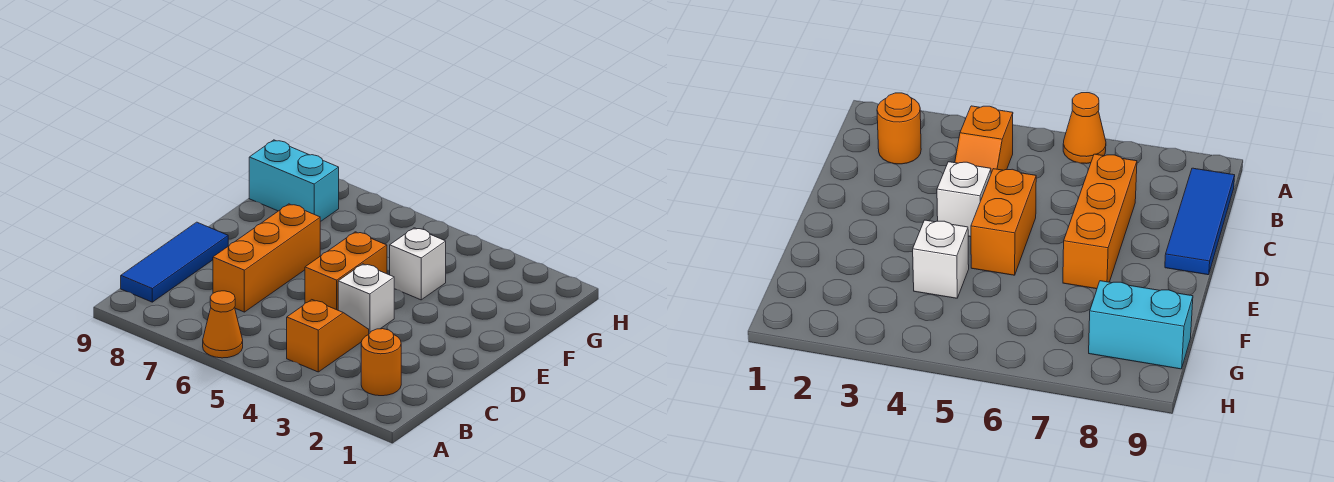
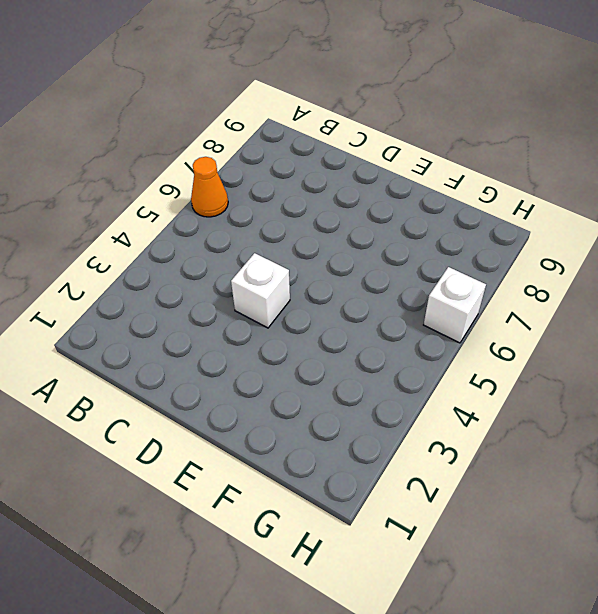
white brick H6 level 1 -> white brick F4 level 1
none -> orange round brick B2 level 1
none -> orange slope B4:C4 level 1 top B

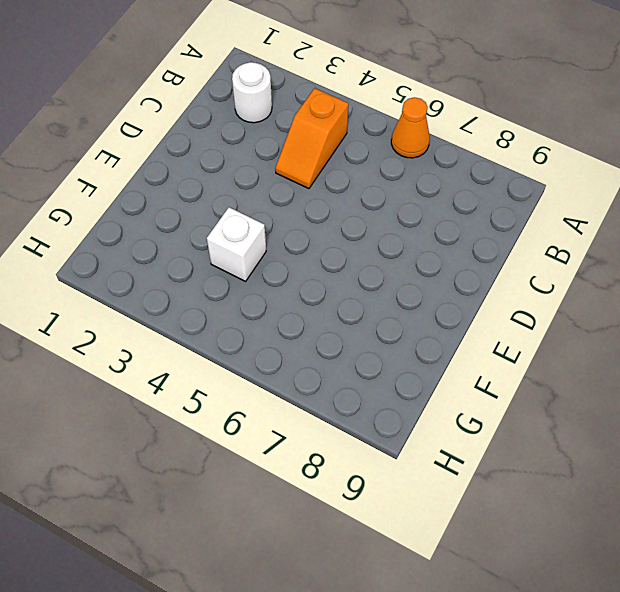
white round brick B2 level 1 -> orange round brick B2 level 1
none -> blue tile B9:D9 level 1
none -> orange brick C7:E7 level 1

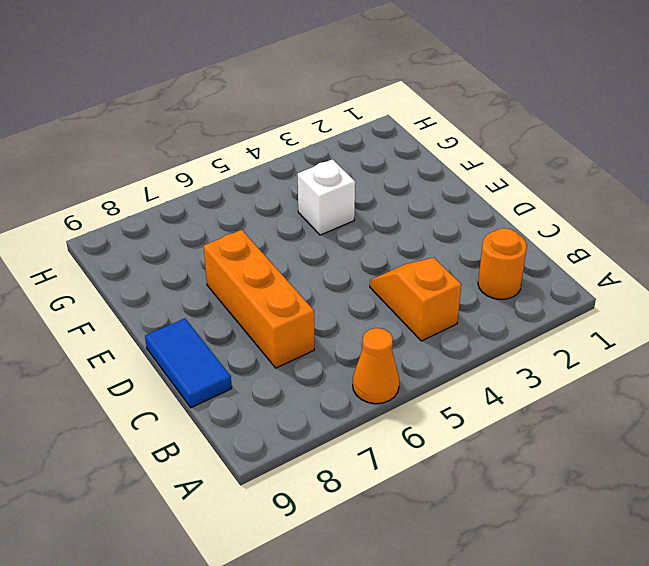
blue tile C9:D9 level 1 -> blue tile B9:D9 level 1
none -> white brick D4 level 1
none -> orange brick D5:E5 level 1

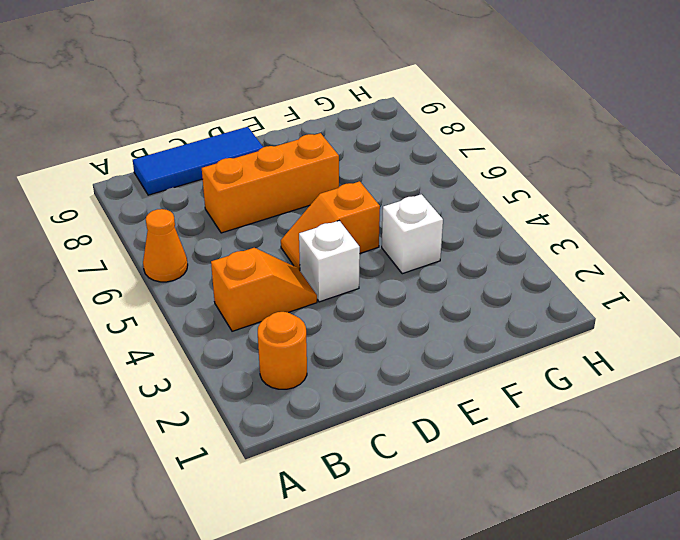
orange slope D5:E5 level 1 top E -> orange brick D5:E5 level 1
none -> cyan brick G8:G9 level 1

